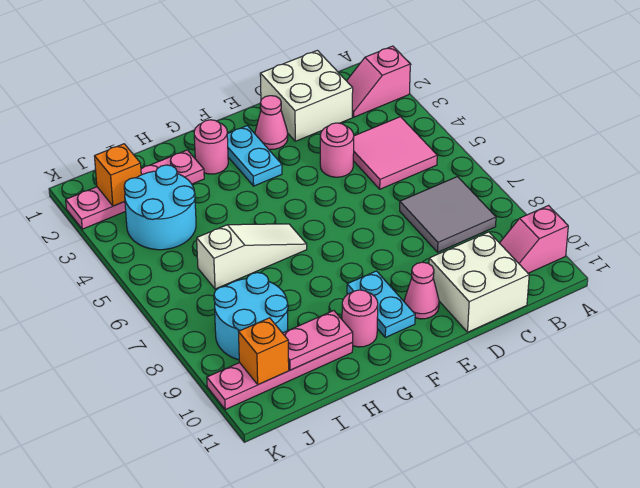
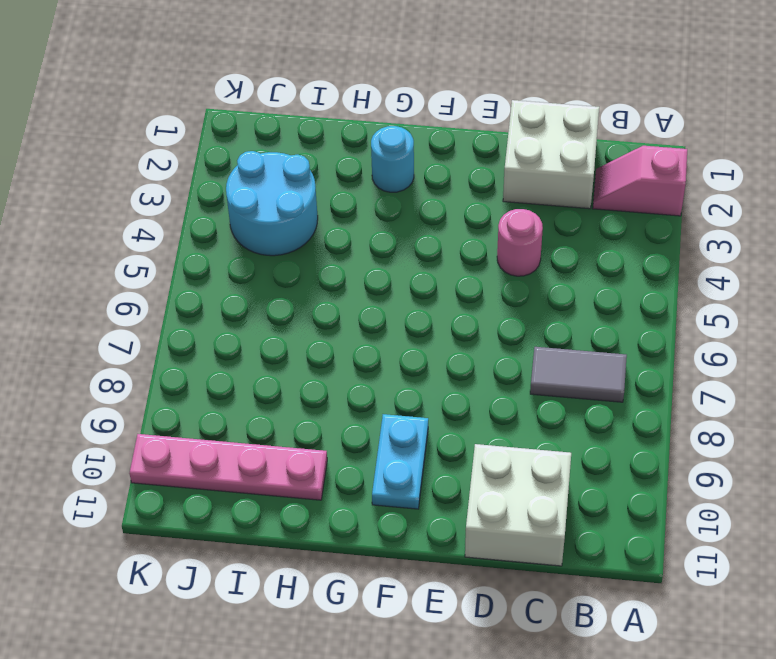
grey tile B7:C7 level 1 -> grey tile B7:C8 level 1
cyan round brick G2 level 1 -> pink round brick G2 level 1
none -> pink slope A10:B10 level 1 top A
none -> pink tile B4:C5 level 1
none -> pink cone E2 level 1

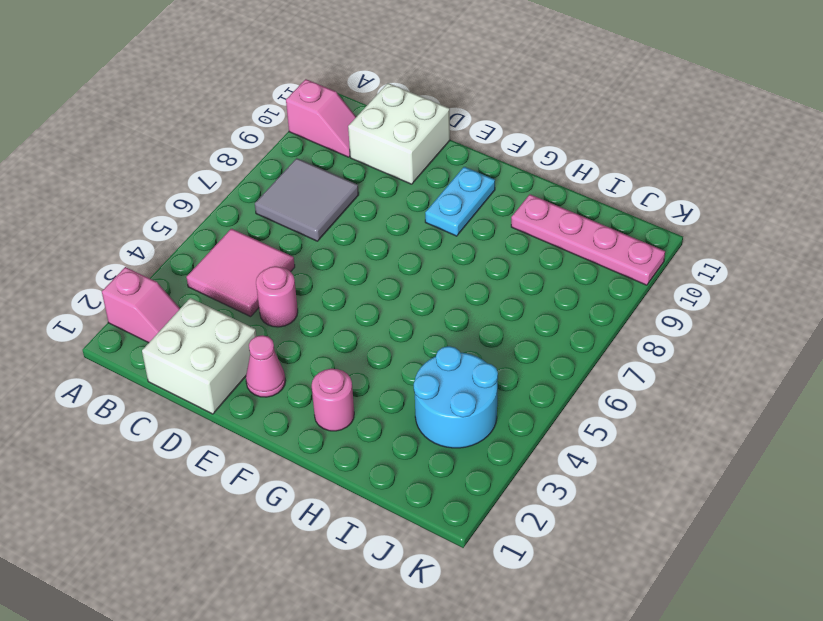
none -> pink cone E10 level 1
none -> cyan plate F2:F3 level 1
none -> white slope G6:I6 level 1 top I

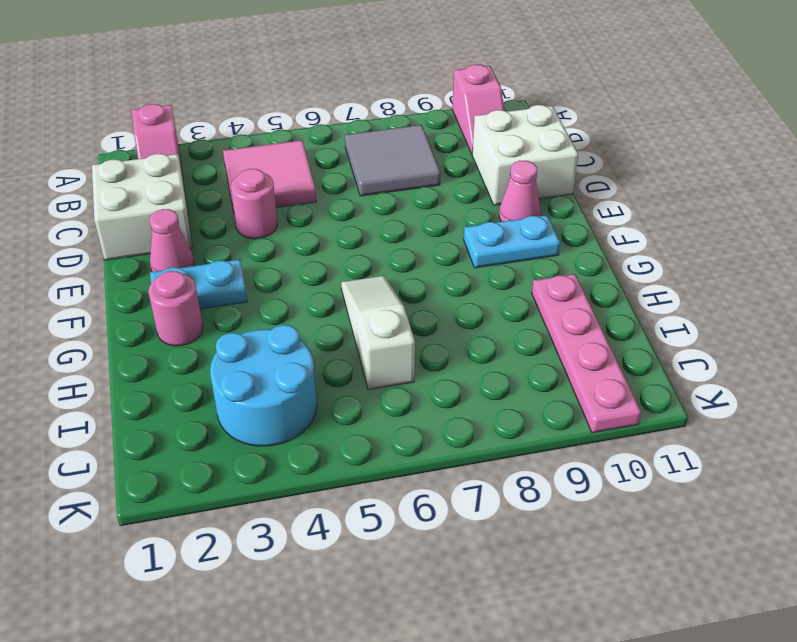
none -> pink round brick G10 level 1
none -> pink plate H2:K2 level 1
none -> cyan round brick I8:J9 level 1

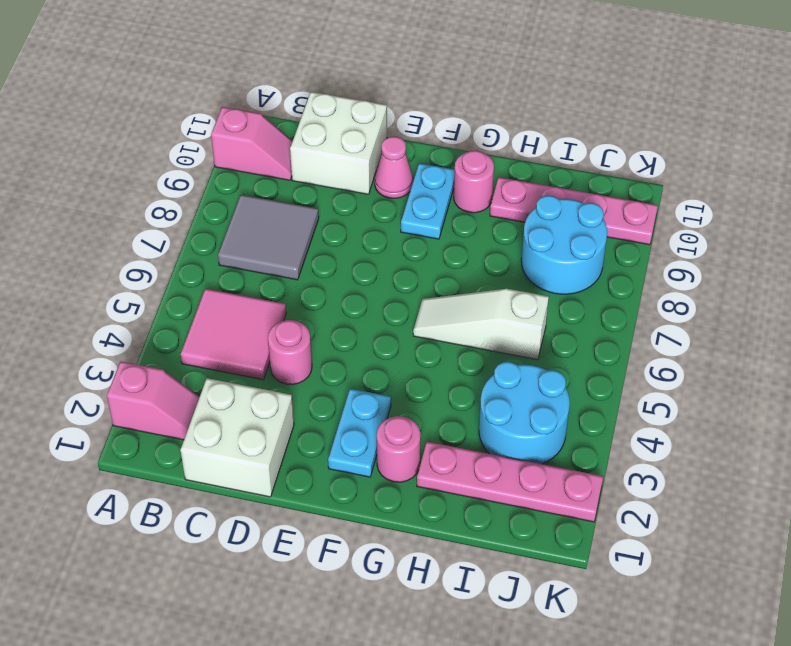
none -> pink cone E2 level 1
none -> pink plate H10:I10 level 2
none -> orange brick J2 level 2

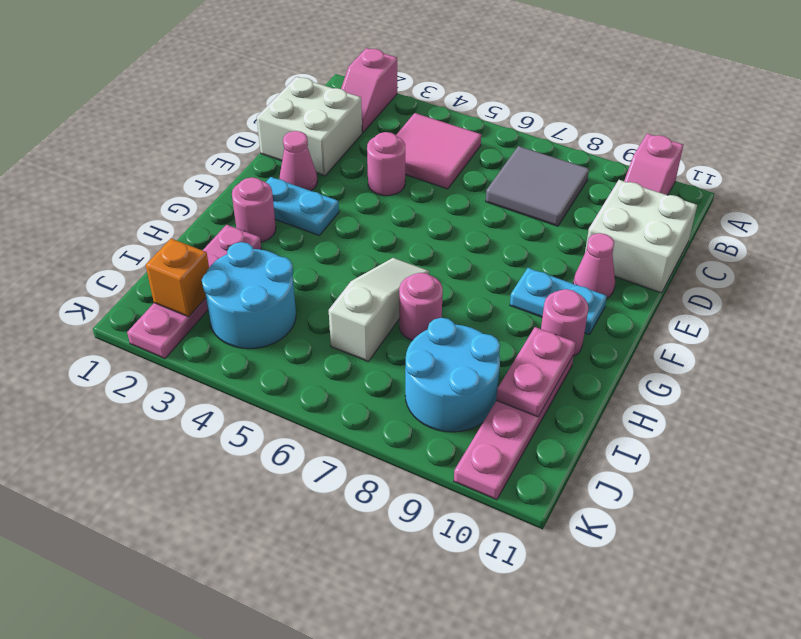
pink round brick H7 level 1 -> none
none -> orange brick J10 level 2

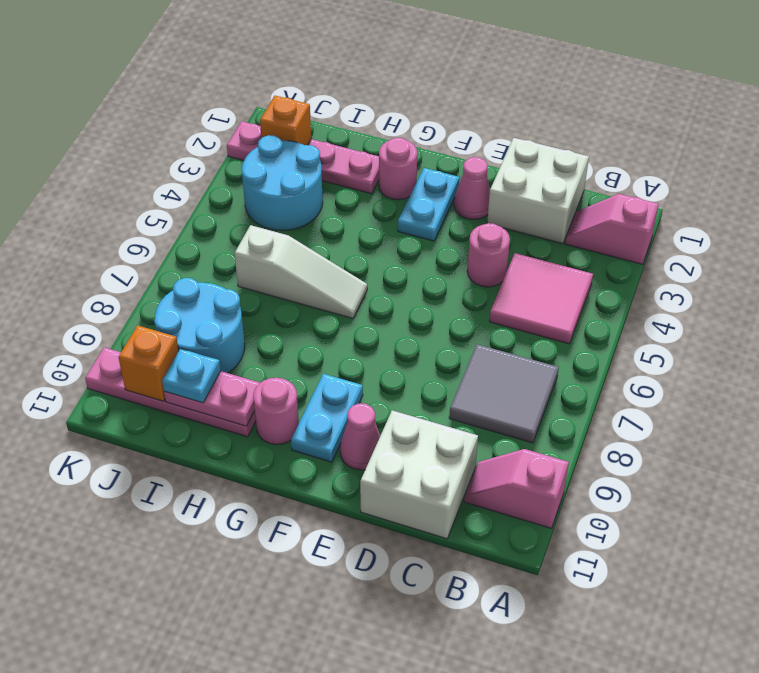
cyan plate I10 level 3 -> none

